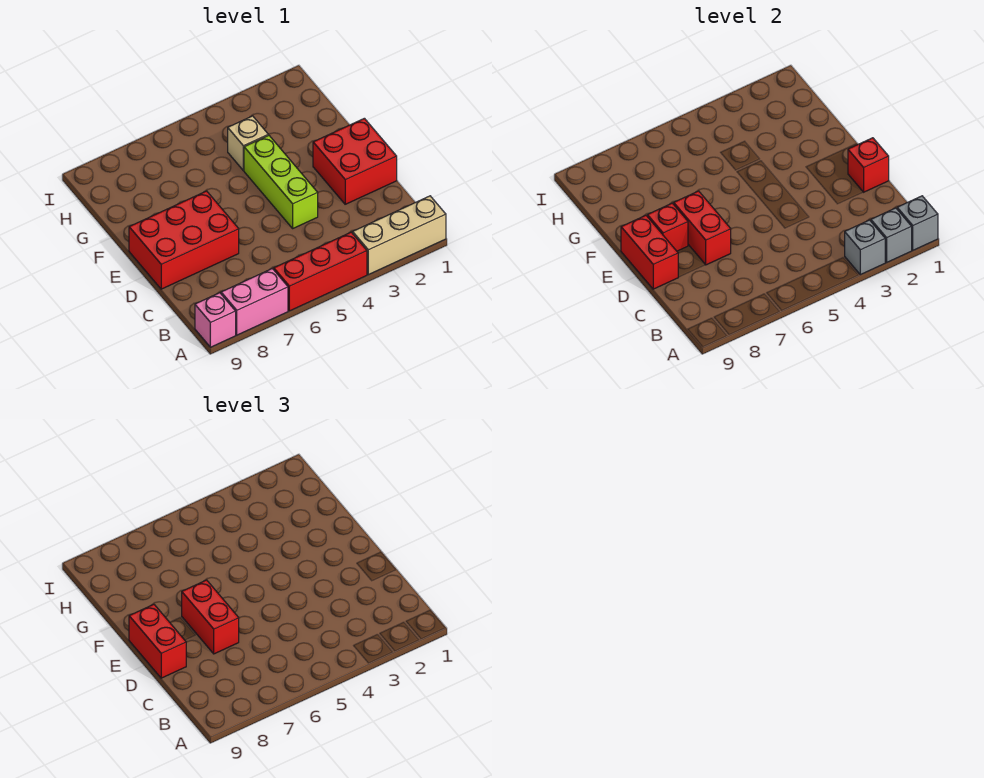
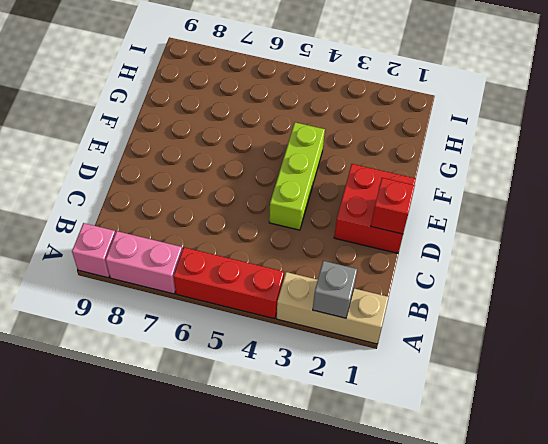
none -> red brick D7:E9 level 1
none -> tan brick G4 level 1
none -> grey brick A1 level 2

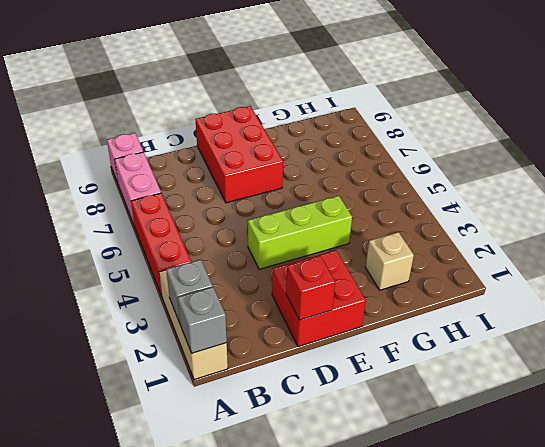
tan brick G2 level 1 -> tan brick G4 level 1
none -> grey brick A3 level 2
none -> red brick D7:E7 level 2
none -> red brick D9:E9 level 2

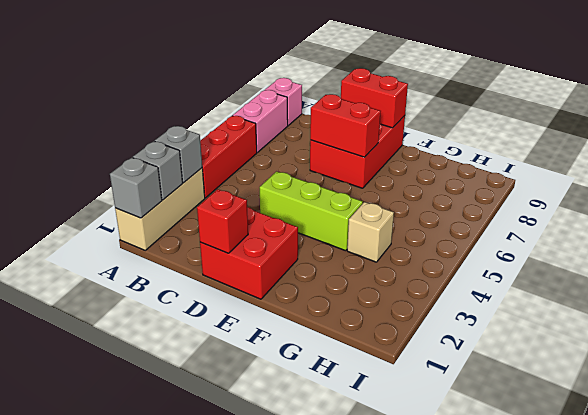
none -> red brick E8 level 2
none -> red brick D7:E7 level 3
none -> red brick D9:E9 level 3

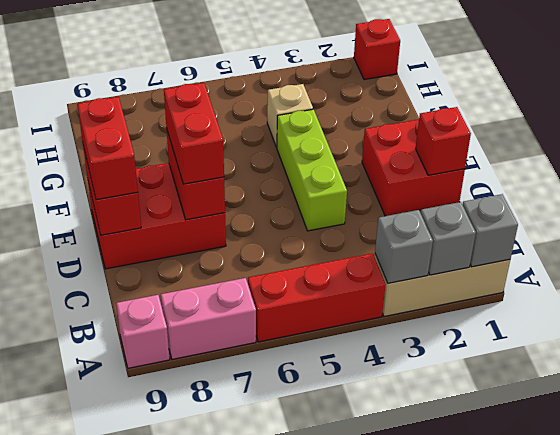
red brick I1 level 1 -> red brick E8 level 2

